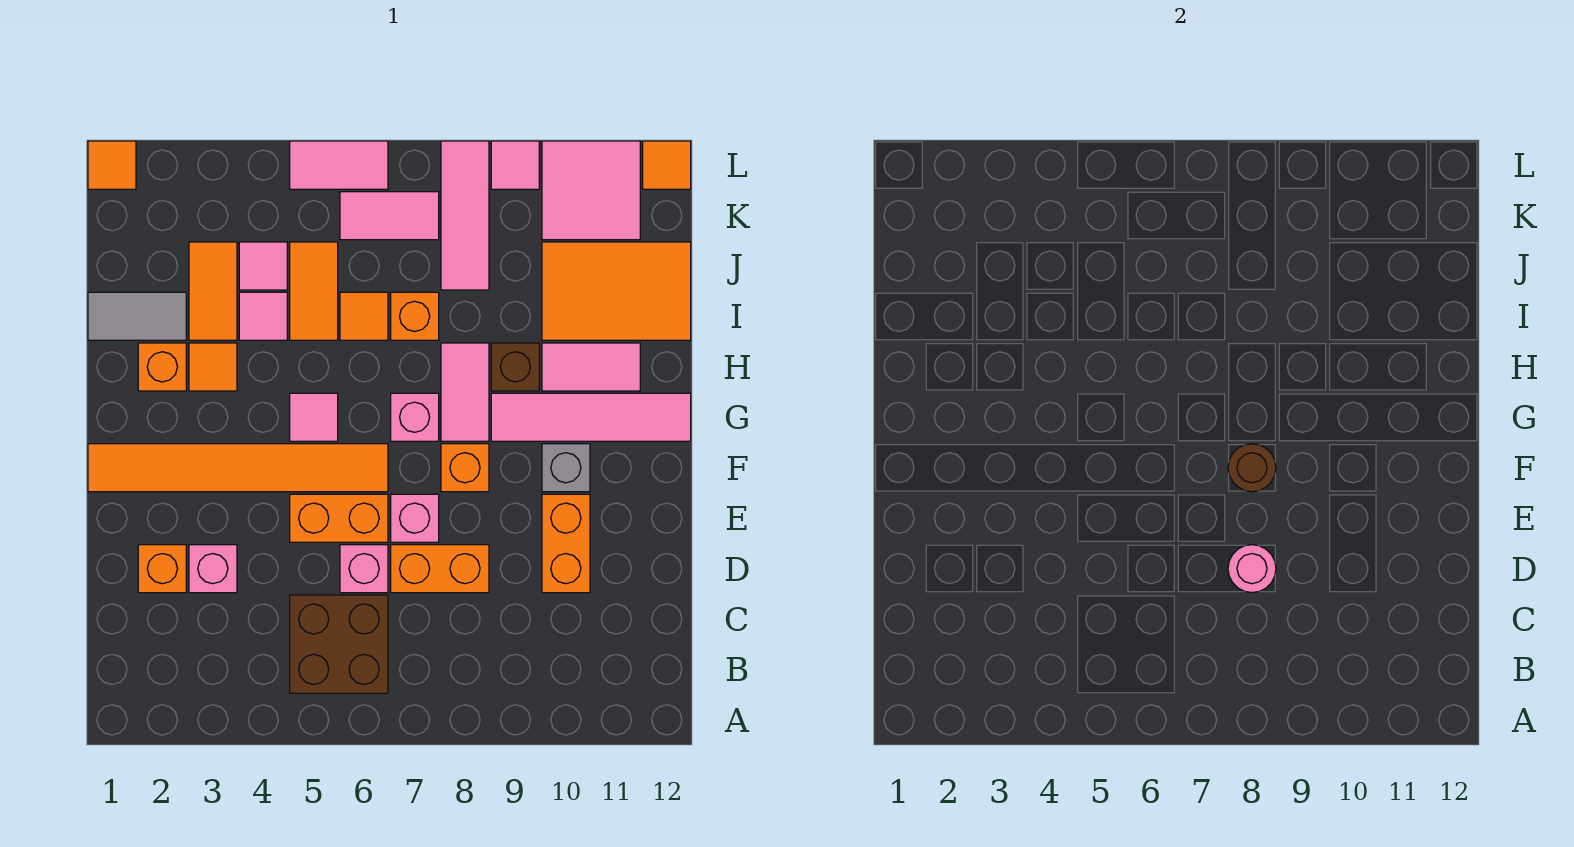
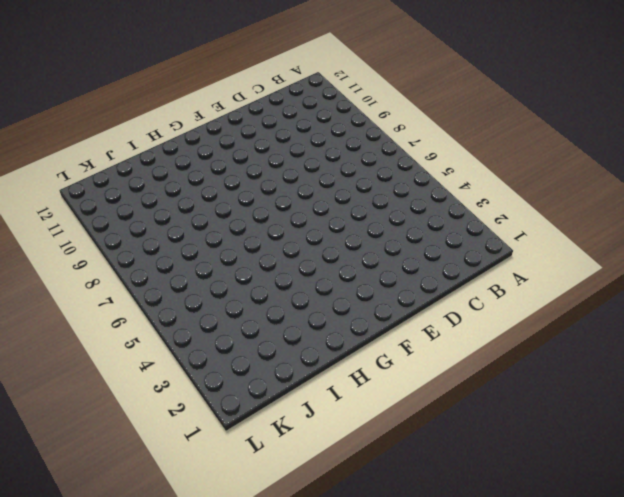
none -> brown brick B5:C6 level 1
none -> orange brick D2 level 1
none -> pink brick D3 level 1
none -> pink brick D6 level 1

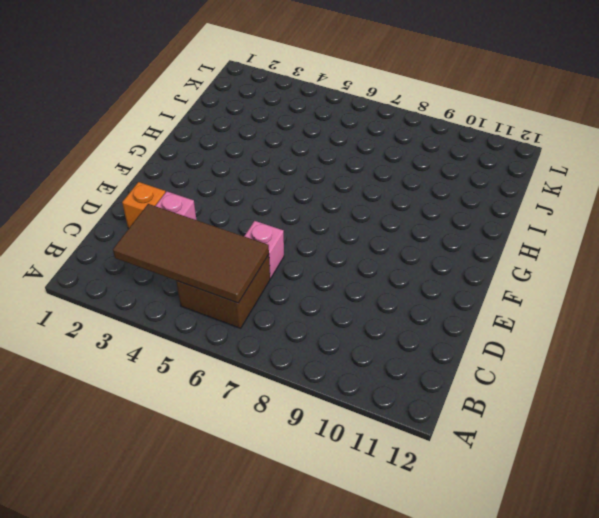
brown tile B3:C6 level 2 -> none
none -> orange brick D7:D8 level 1
none -> orange brick D10:E10 level 1
none -> orange brick E5:E6 level 1
none -> pink brick E7 level 1

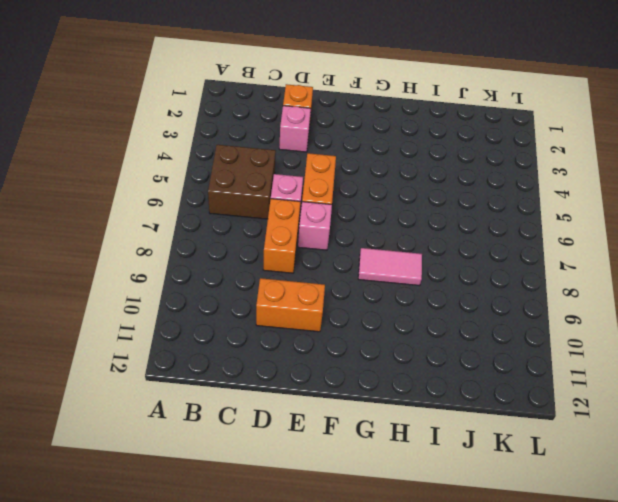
none -> orange tile F1:F6 level 1
none -> orange brick F8 level 1
none -> grey brick F10 level 1
none -> pink tile G5 level 1

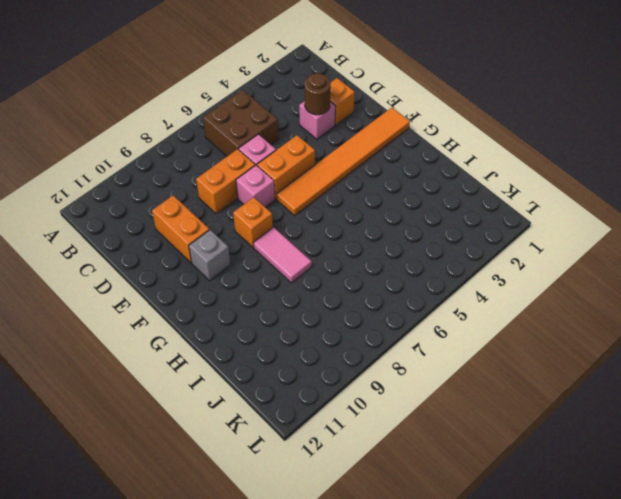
brown round brick D3 level 2 -> brown round brick F8 level 2
none -> pink tile G5 level 1
none -> pink brick G7 level 1
none -> pink tile G9:G12 level 1
none -> orange brick H2 level 1

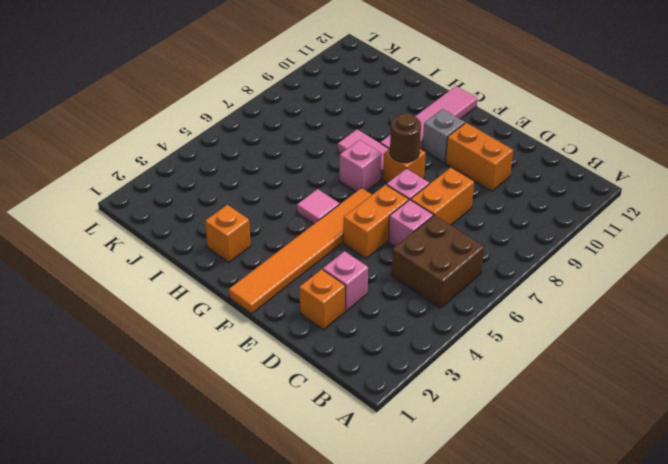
none -> orange tile H3 level 1
none -> brown brick H9 level 1
none -> pink tile H10:H11 level 1
none -> grey tile I1:I2 level 1

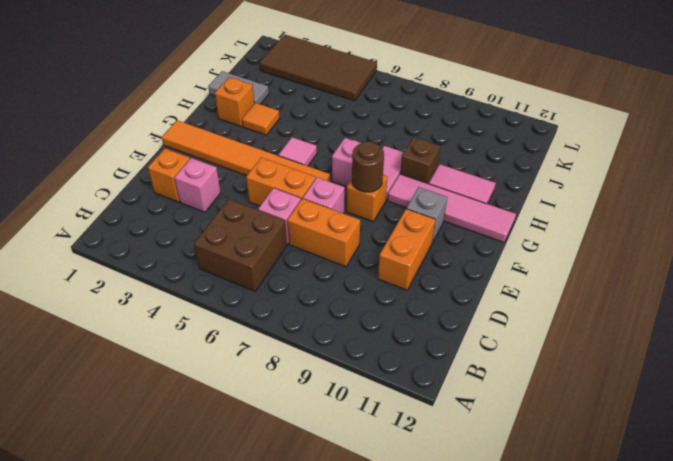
brown tile K2:L5 level 1 -> pink tile L5:L6 level 1
none -> orange tile I3:J3 level 1
none -> pink tile I4 level 1
none -> orange tile I5:J5 level 1
none -> orange tile I6 level 1

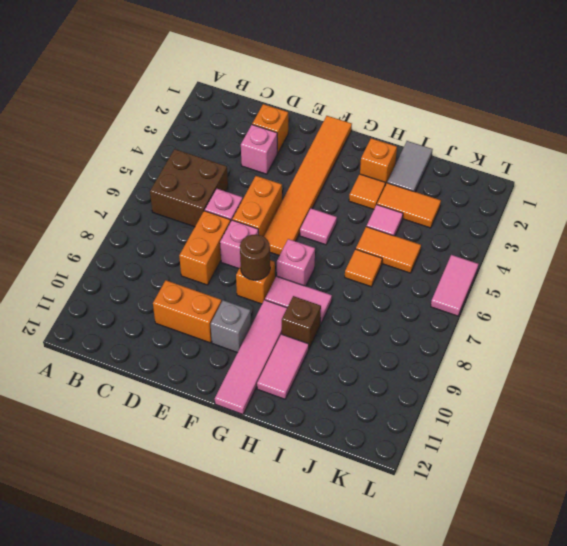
none -> orange brick I7 level 1
none -> orange tile I10:J12 level 1
none -> pink tile J4 level 1
none -> pink tile J8:L8 level 1

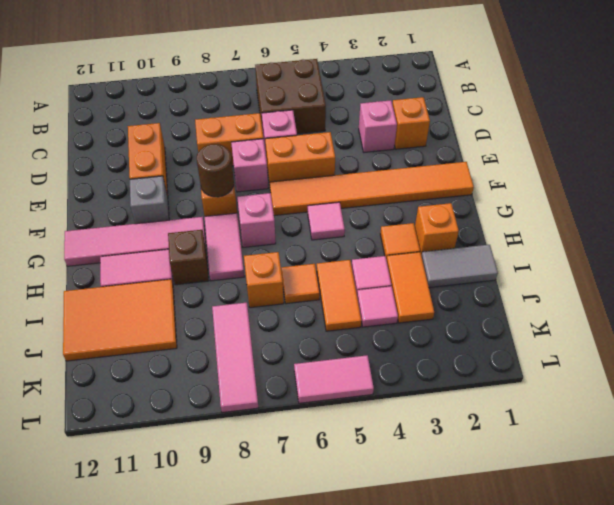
none -> pink tile K6:K7 level 1
none -> pink tile K10:L11 level 1
none -> orange tile L1 level 1
none -> pink tile L9 level 1

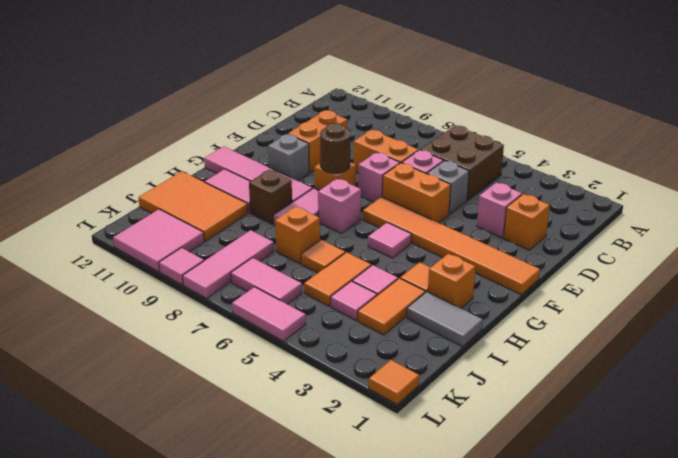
grey brick D5 level 1 -> none
none -> orange tile L12 level 1
none -> pink round brick D8 level 2

